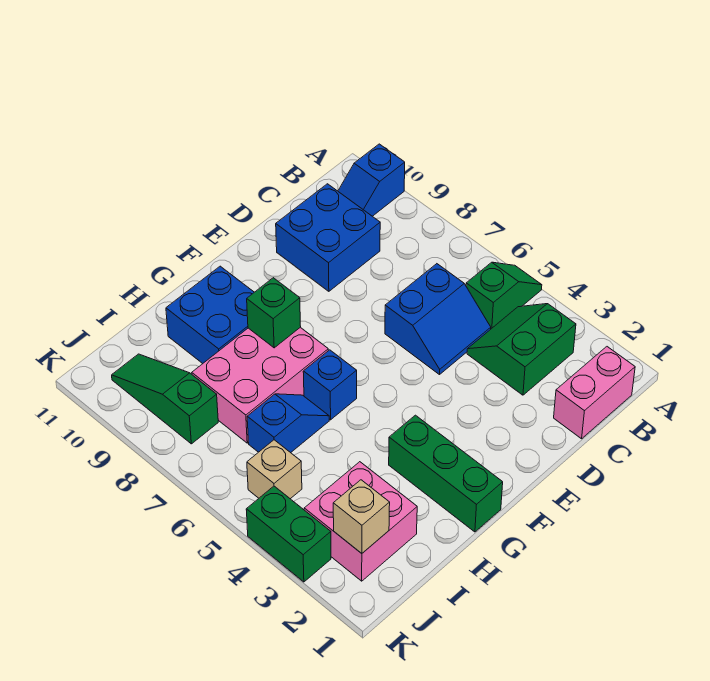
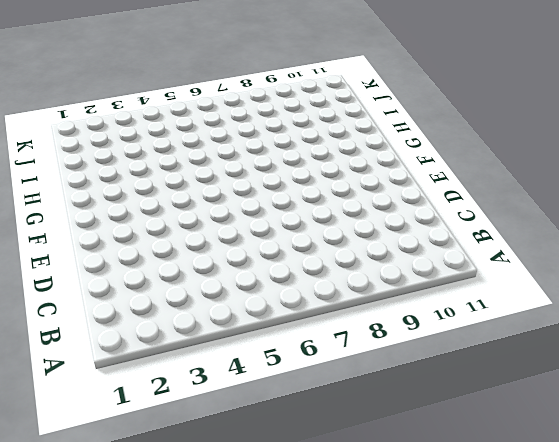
none -> green slope A5:B5 level 1 top B
none -> blue slope A10:B10 level 1 top A
none -> pink brick B1:C1 level 1

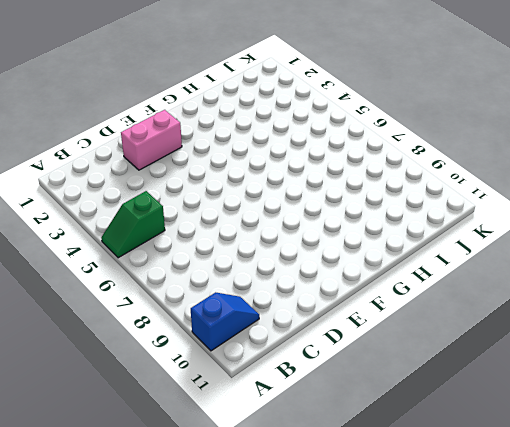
pink brick D2:E2 level 1 -> pink brick B1:C1 level 1
none -> green slope B3:C4 level 1 top 3
none -> blue slope C5:D6 level 1 top 6
none -> blue brick C9:D10 level 1

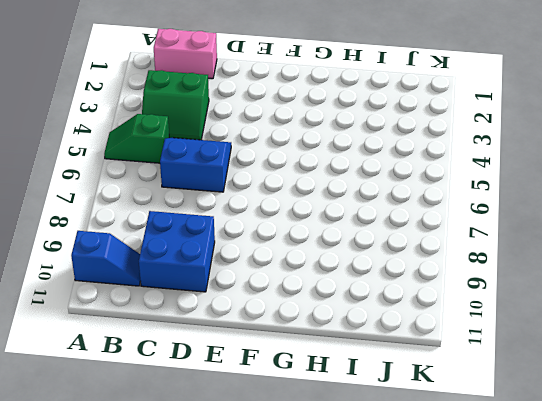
none -> green brick G1:G3 level 1
none -> blue brick G6 level 1
none -> pink brick G7:I8 level 1

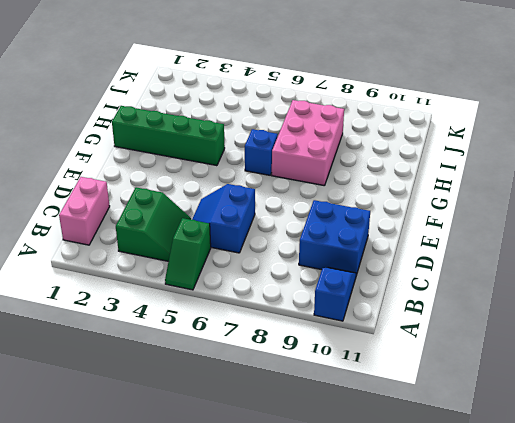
green brick G1:G4 level 1 -> green brick G1:G3 level 1
none -> blue brick G9:H10 level 1
none -> blue slope H6:I6 level 1 top I
none -> pink brick I2:J3 level 1

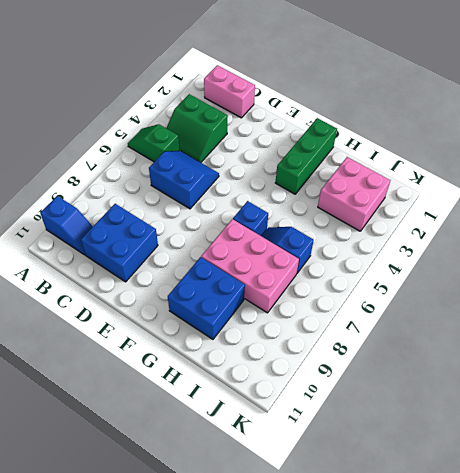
none -> tan brick J5 level 1
none -> green slope J8:J10 level 1 top 8
none -> green brick K3:K4 level 1

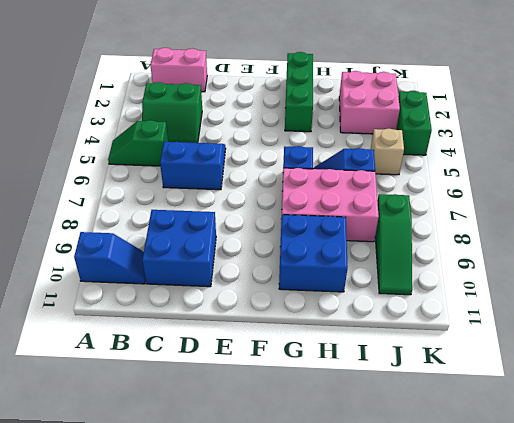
none -> green brick G8 level 2
none -> tan brick J2 level 2

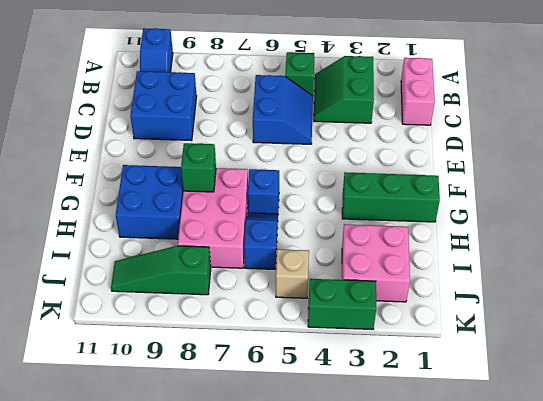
none -> tan brick J2 level 2

